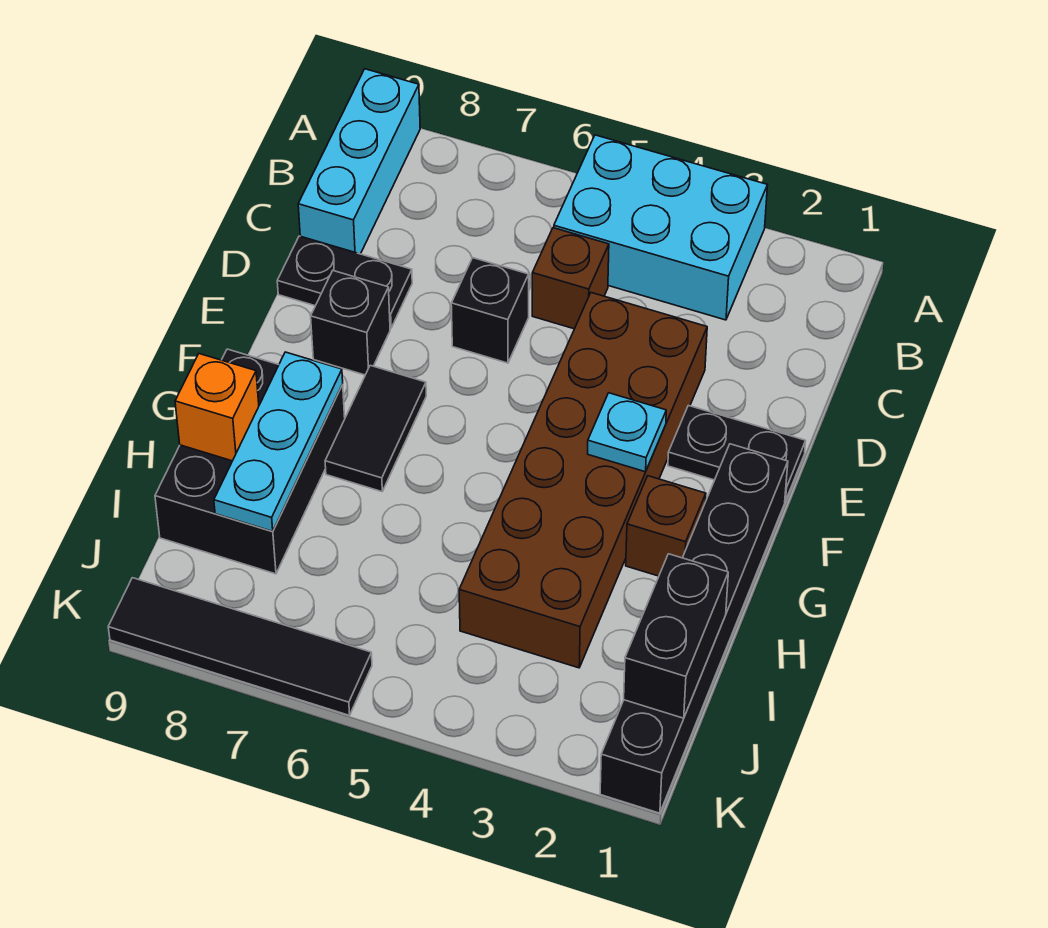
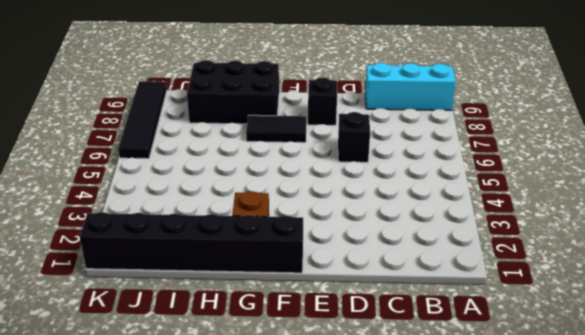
none -> cyan brick A3:B5 level 1
none -> brown brick C5 level 1
none -> brown brick D3:I4 level 1

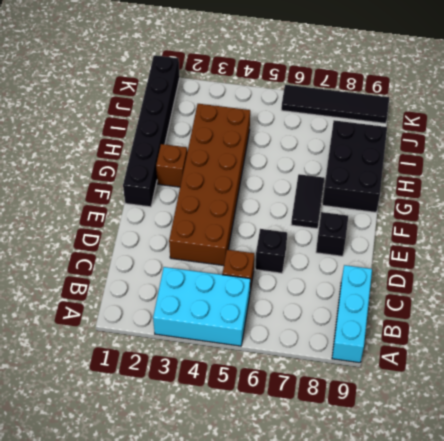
none -> black plate D8:D9 level 1
none -> black plate E1:E2 level 1
none -> cyan plate F3 level 2

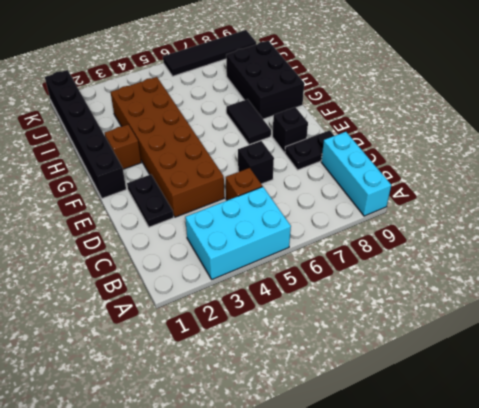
black plate D2:E2 level 1 -> black plate E1:E2 level 1
none -> cyan plate F3 level 2
none -> cyan plate G8:I8 level 2
none -> orange brick H9 level 2

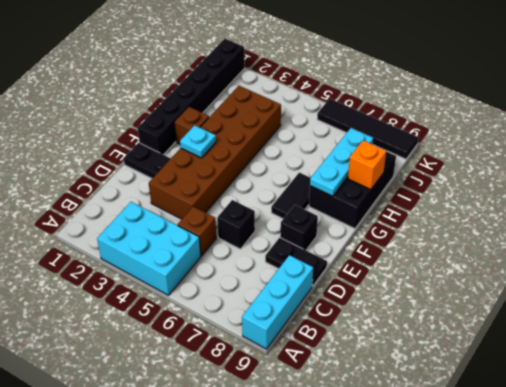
none -> black brick I1:J1 level 2

